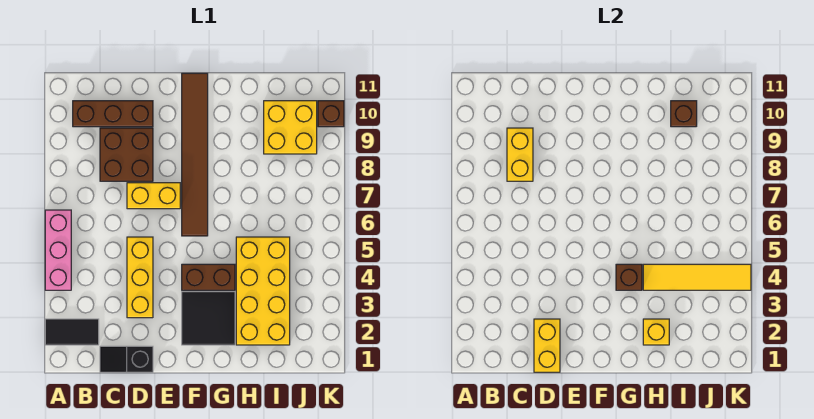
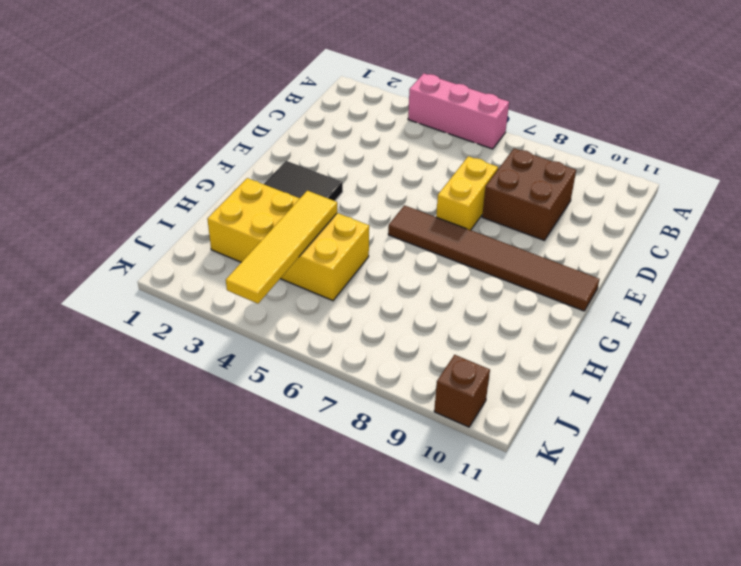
none -> black tile A2:B2 level 1
none -> brown brick B10:D10 level 1
none -> black slope C1:D1 level 1 top D

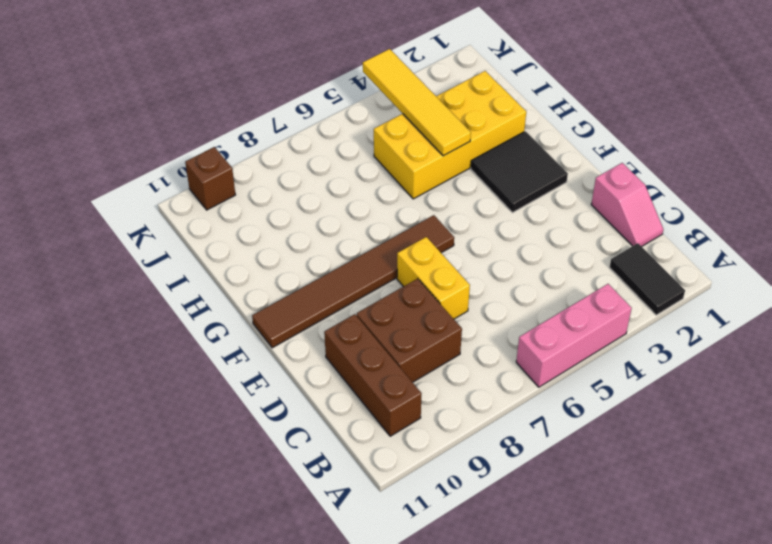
pink slope C1:D1 level 1 top D -> black slope C1:D1 level 1 top D
none -> yellow brick D3:D5 level 1
none -> brown brick F4:G4 level 1
none -> yellow brick I9:J10 level 1

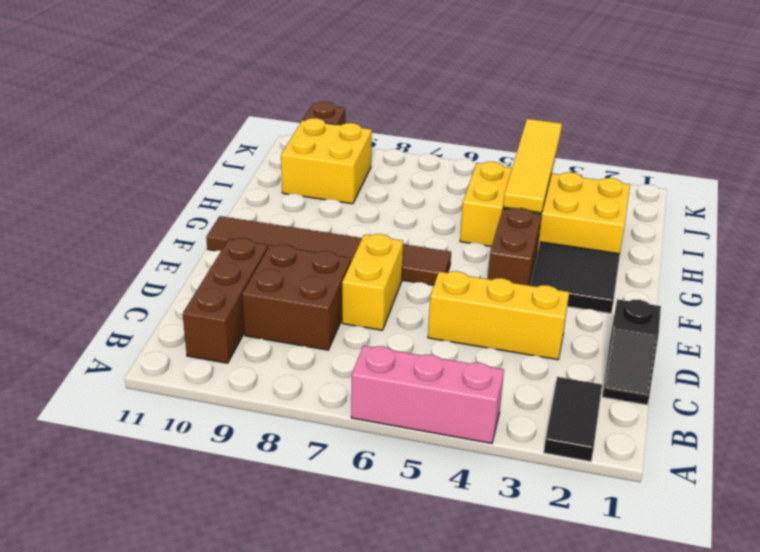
none -> yellow brick C8:C9 level 2
none -> yellow brick D1:D2 level 2
none -> brown brick G4 level 2

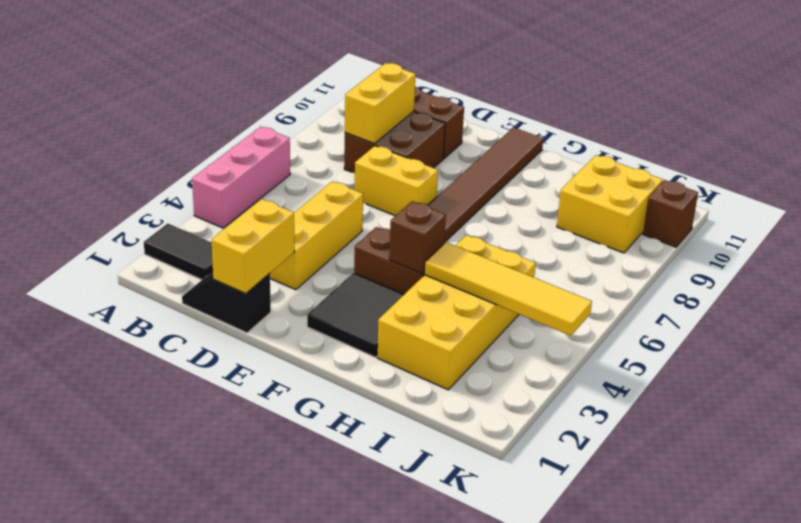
none -> yellow brick H2 level 2
none -> brown brick I10 level 2

